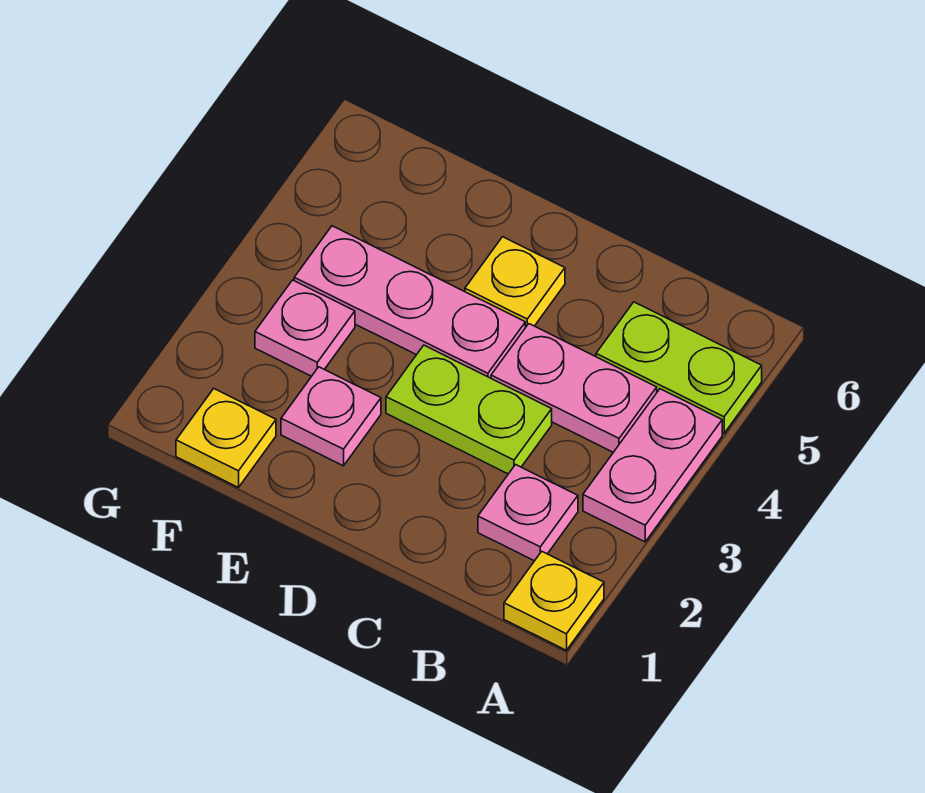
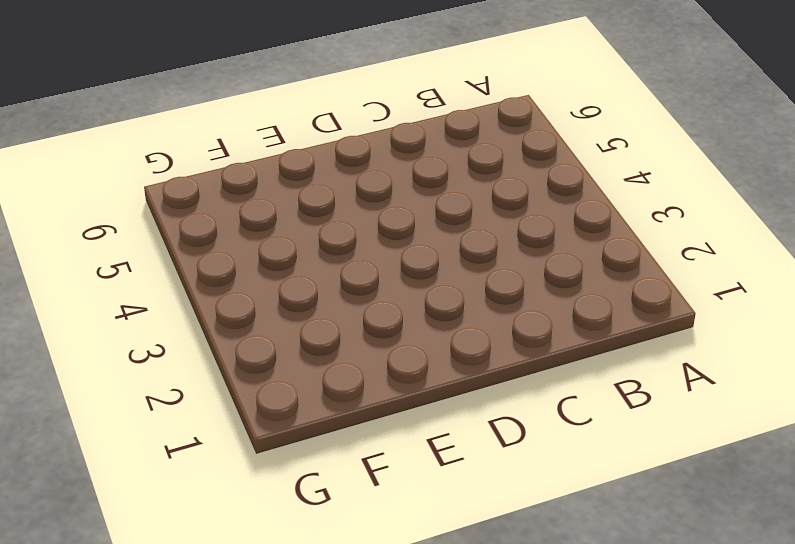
none -> yellow plate A1 level 1
none -> pink plate A3:A4 level 1

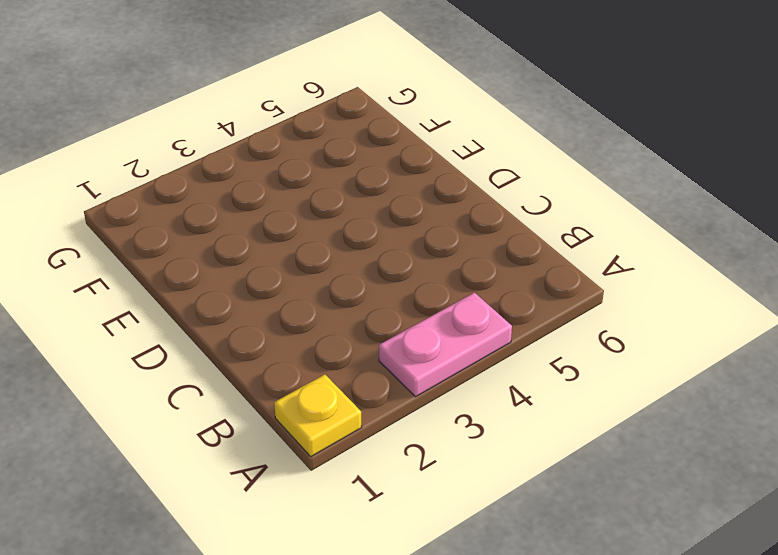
none -> lime plate A5:B5 level 1
none -> pink plate B2 level 1

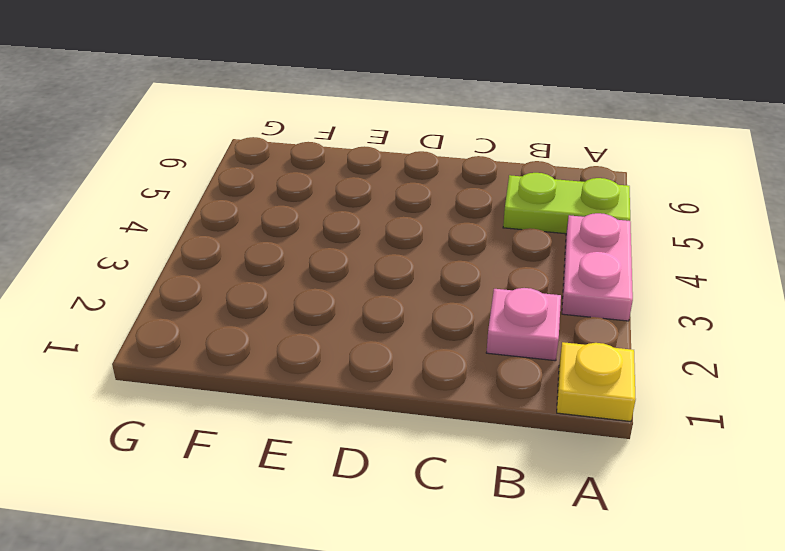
none -> pink plate B4:C4 level 1
none -> lime plate C3:D3 level 1

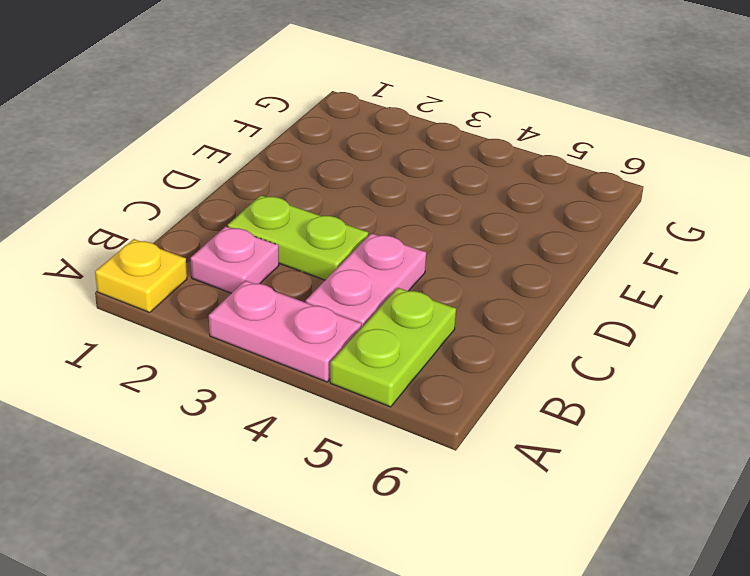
lime plate C2:C3 level 1 -> lime plate C3:D3 level 1
none -> pink plate D4:F4 level 1
none -> yellow plate D5 level 1

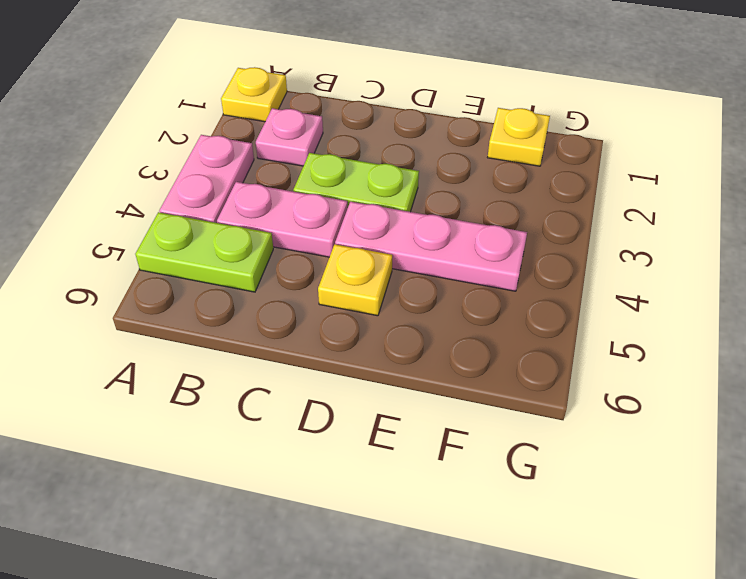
none -> pink plate E2 level 1
none -> pink plate F3 level 1

